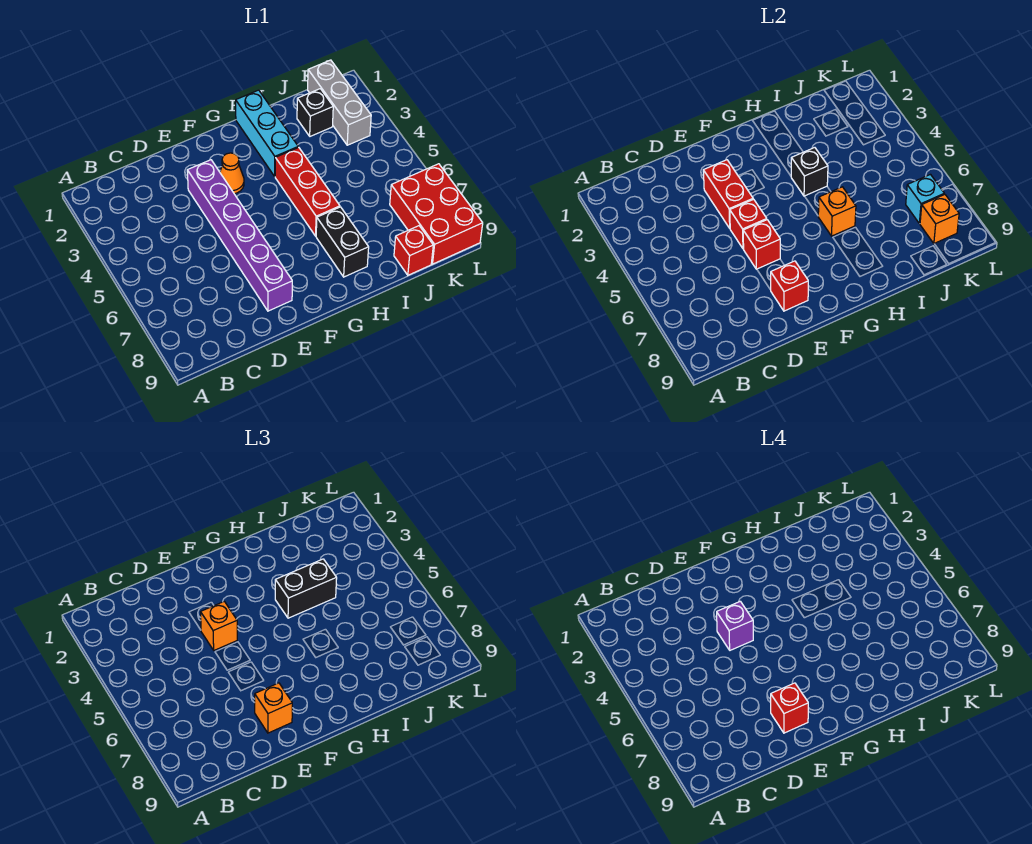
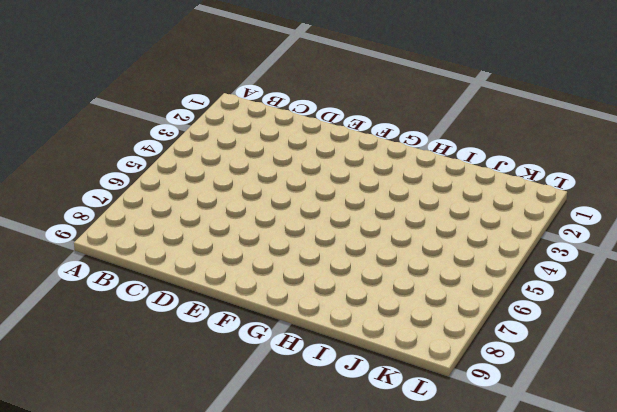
none -> purple brick E3:E8 level 1
none -> orange cone F3 level 1
none -> cyan brick H1:H3 level 1

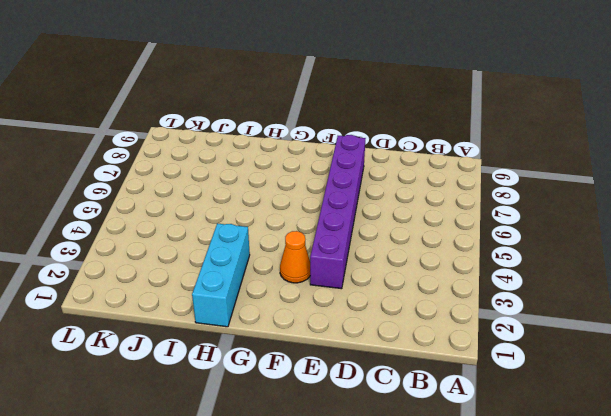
none -> red brick H4:H6 level 1
none -> black brick H7:H8 level 1
none -> black brick J2 level 1

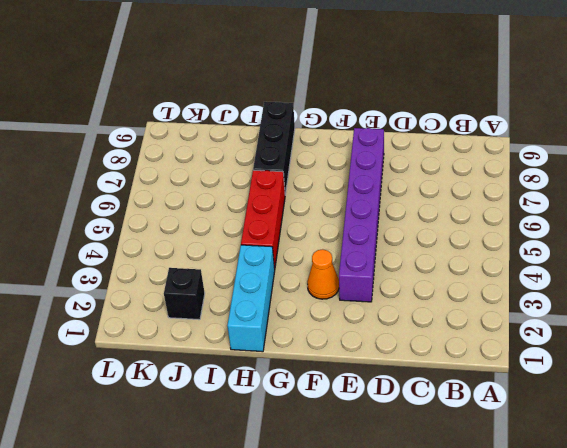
black brick H7:H9 level 1 -> black brick H7:H8 level 1
none -> red brick J9 level 1
none -> grey brick K1:K3 level 1
none -> red brick K7:L9 level 1

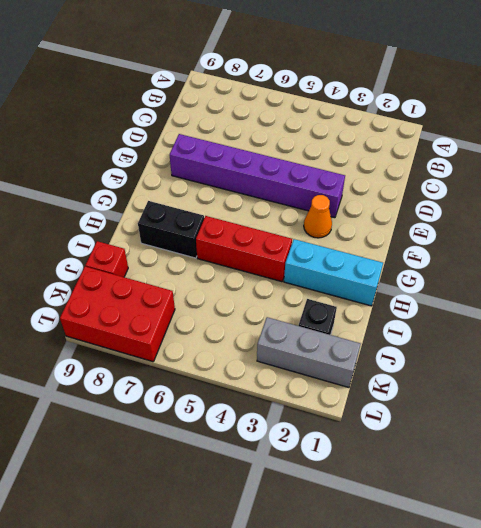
none -> red brick E3:E4 level 2
none -> red brick E5 level 2
none -> red brick E6 level 2

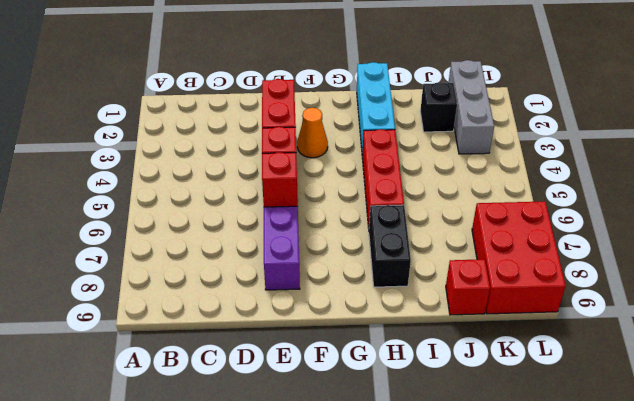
none -> red brick E8 level 2
none -> black brick H4 level 2
none -> orange brick H6 level 2

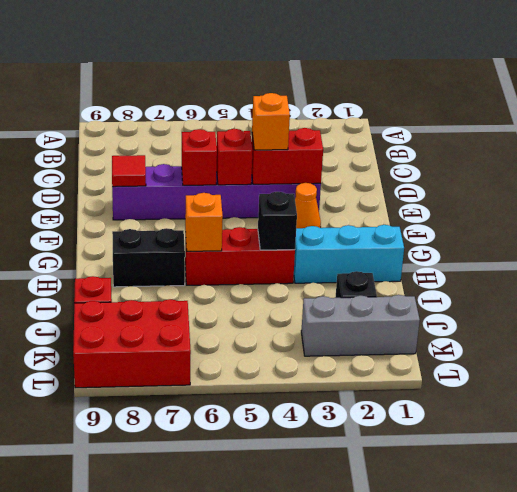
red tile E8 level 2 -> red brick E8 level 2
none -> cyan brick K7 level 2
none -> orange brick K8 level 2
none -> orange brick E8 level 3

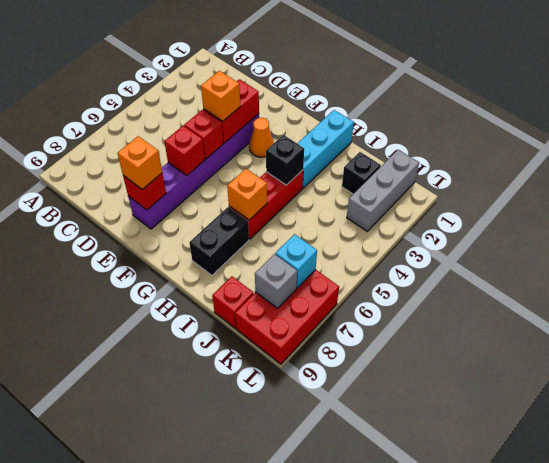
grey brick K8 level 2 -> orange brick K8 level 2
none -> black brick H4:I4 level 3
none -> purple brick E4 level 4
none -> red brick E8 level 4

